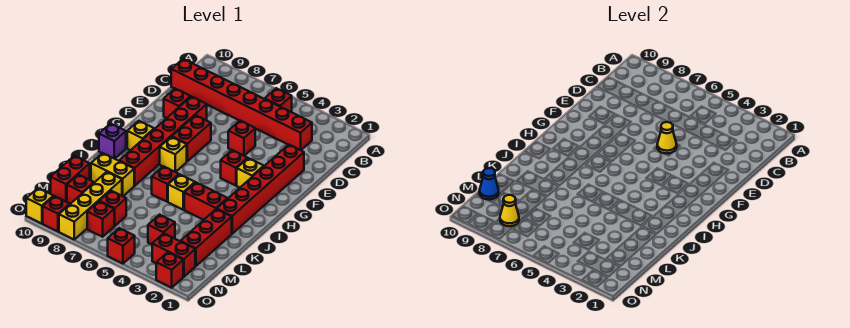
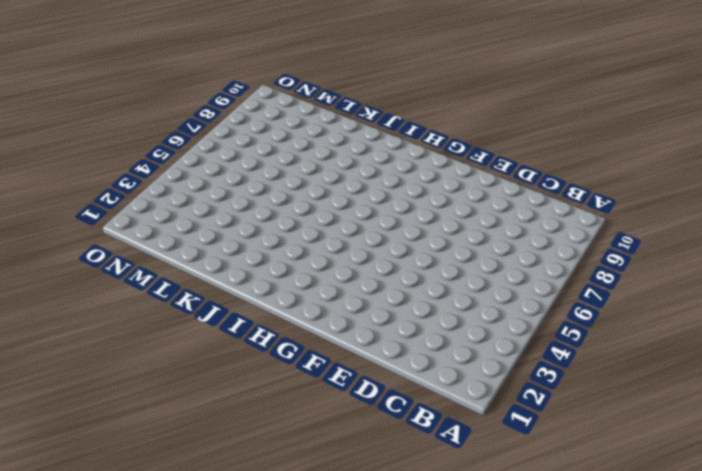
none -> red brick B5 level 1
none -> red brick C3:C10 level 1
none -> red brick E2:J2 level 1
none -> red brick E5 level 1

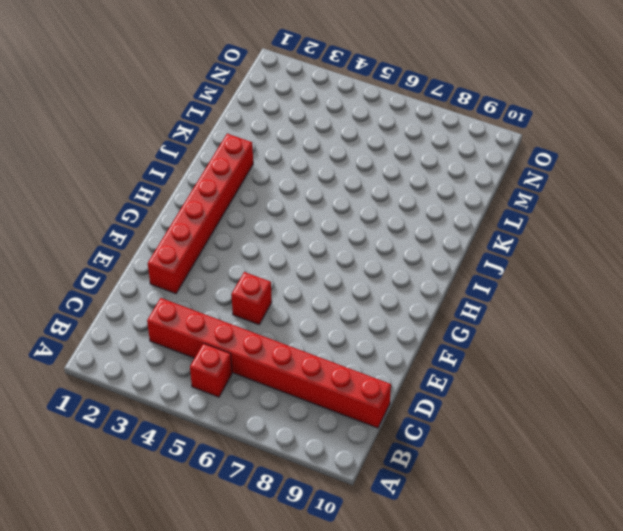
none -> red brick E8:J8 level 1
none -> red brick E9 level 1
none -> red brick F7:G7 level 1
none -> yellow brick G3 level 1

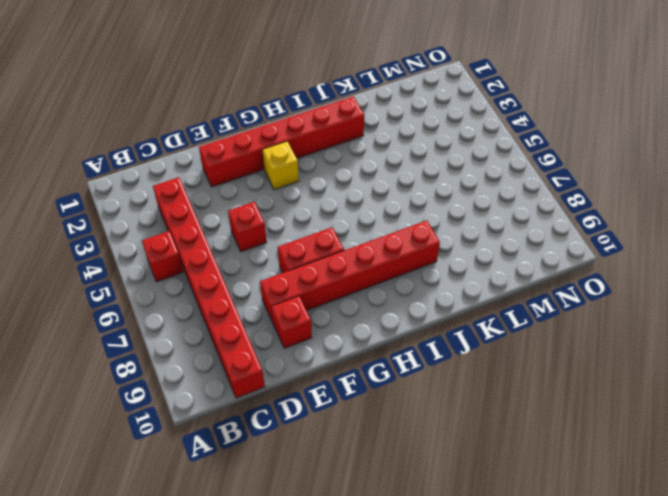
none -> red brick G4 level 1
none -> yellow brick H7 level 1
none -> yellow brick H9 level 1
none -> purple brick I10 level 1

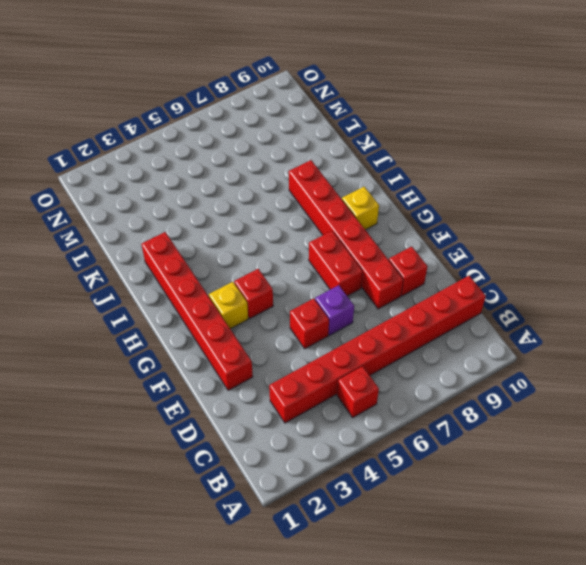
purple brick E6 level 1 -> purple brick I10 level 1
none -> yellow brick H7 level 1
none -> red brick J3:J4 level 1
none -> yellow brick J5 level 1
none -> red brick J6 level 1

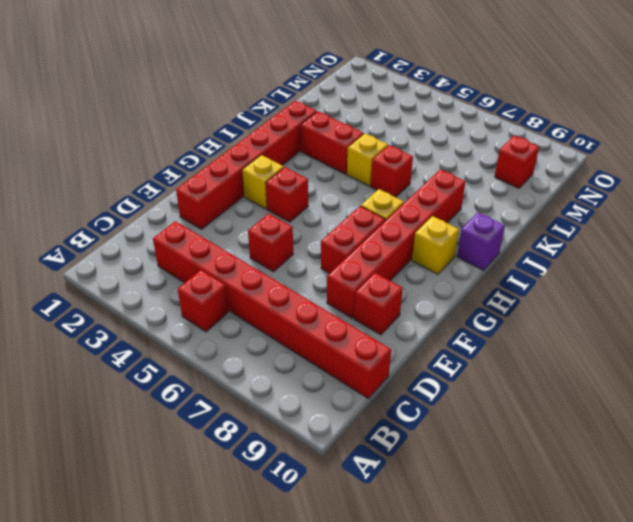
none -> red brick K2:M2 level 1
none -> yellow brick K8:K9 level 1
none -> yellow brick L8:O8 level 1
none -> red brick L10:M10 level 1

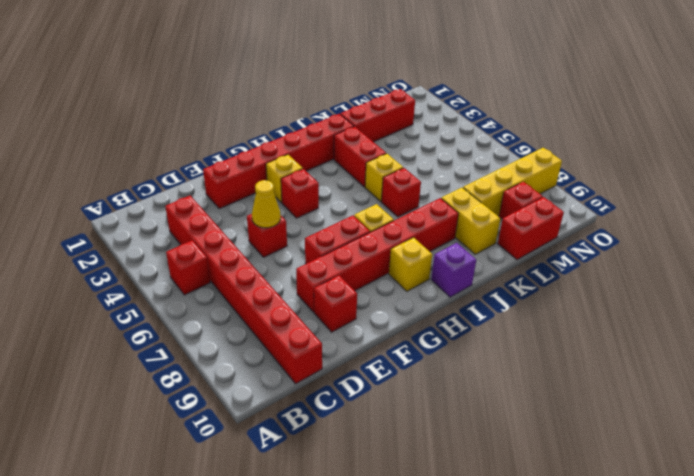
none -> red brick M4 level 1
none -> red brick M7 level 1
none -> red brick N2:N3 level 1
none -> red brick N7 level 1

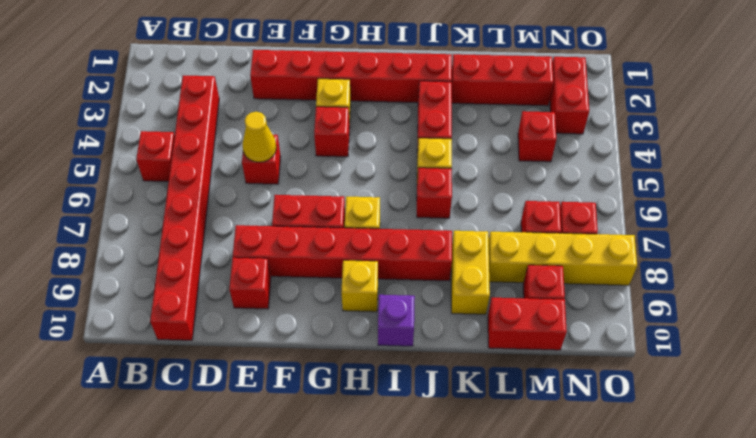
none -> red brick O2 level 1
none -> red brick O5 level 1
none -> red brick O9 level 1
none -> yellow brick O10 level 1

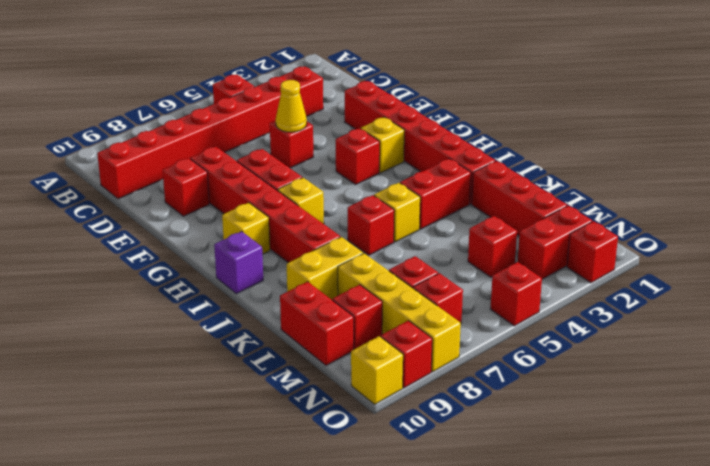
none -> blue cone M10 level 2
none -> yellow cone N8 level 2

